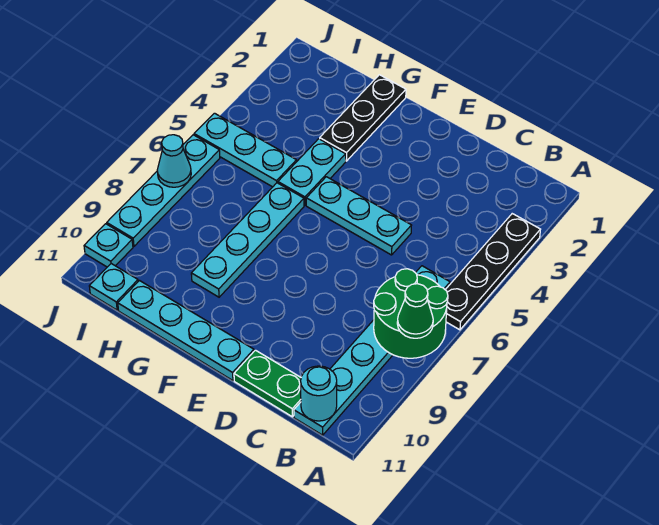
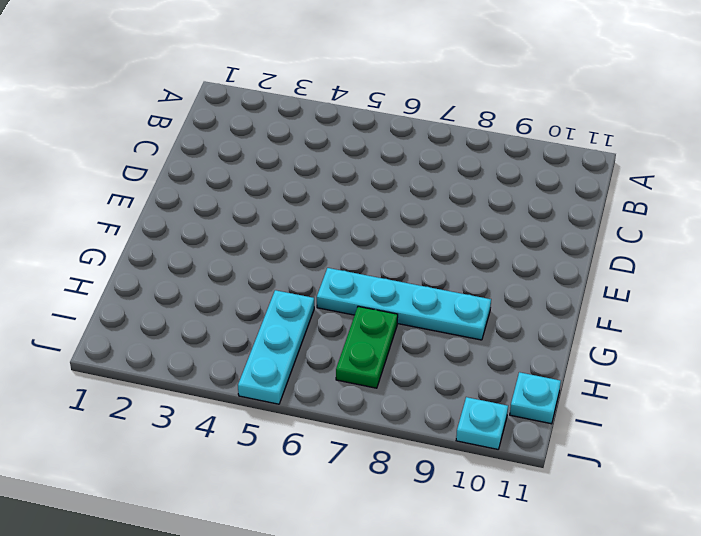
green plate H7:I7 level 1 -> green plate C11:D11 level 1
none -> black plate A3:A6 level 1
none -> cyan plate B6:B11 level 1
none -> cyan plate D5:F5 level 1

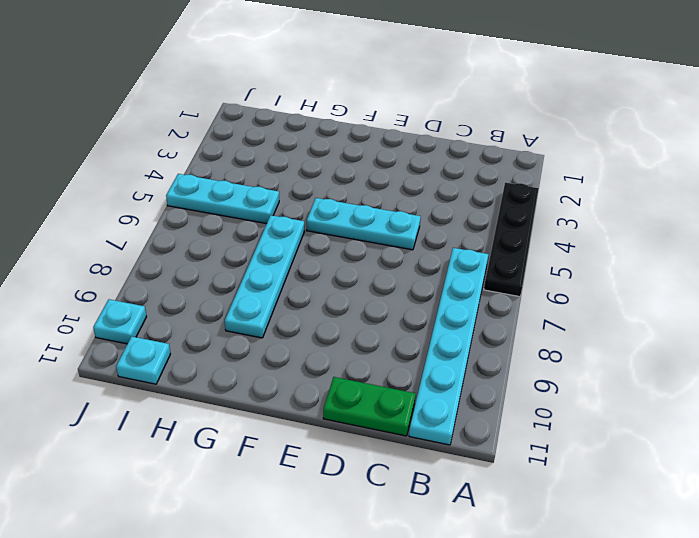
none -> cyan plate E11:H11 level 1
none -> black plate G1:G3 level 1
none -> cyan plate G4:G5 level 1

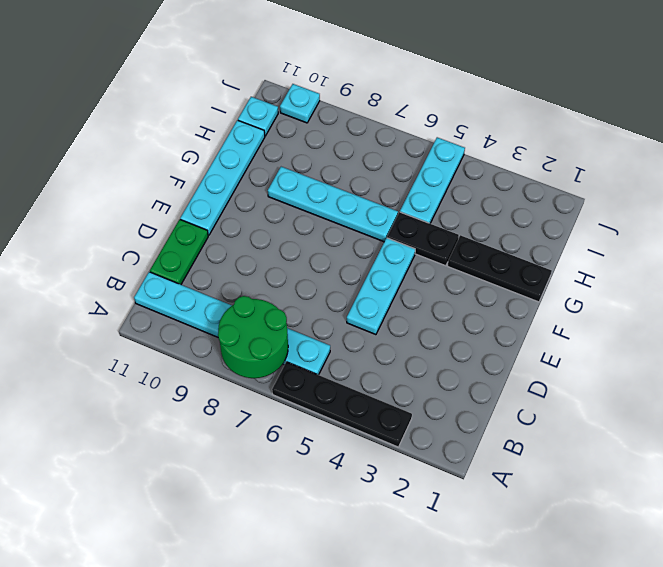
black plate G4:G5 level 1 -> cyan plate G4:G5 level 1
none -> cyan plate J6:J9 level 1
none -> cyan round brick B11 level 2
none -> cyan cone J7 level 2

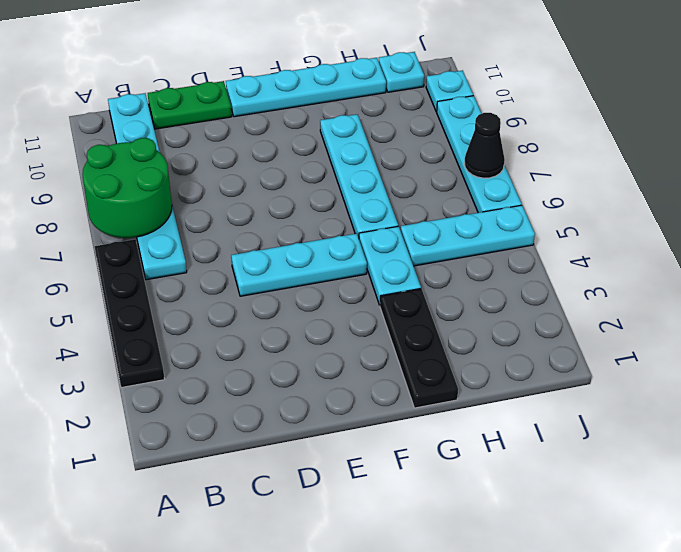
black cone J7 level 2 -> cyan cone J7 level 2
none -> cyan round brick B11 level 2
none -> green cone A8 level 3

